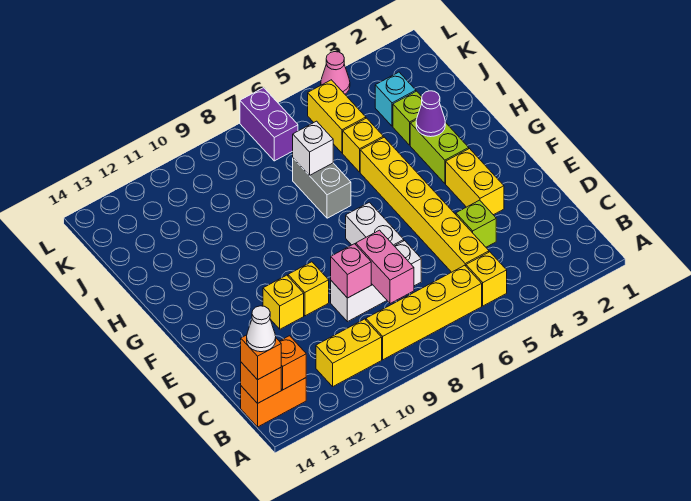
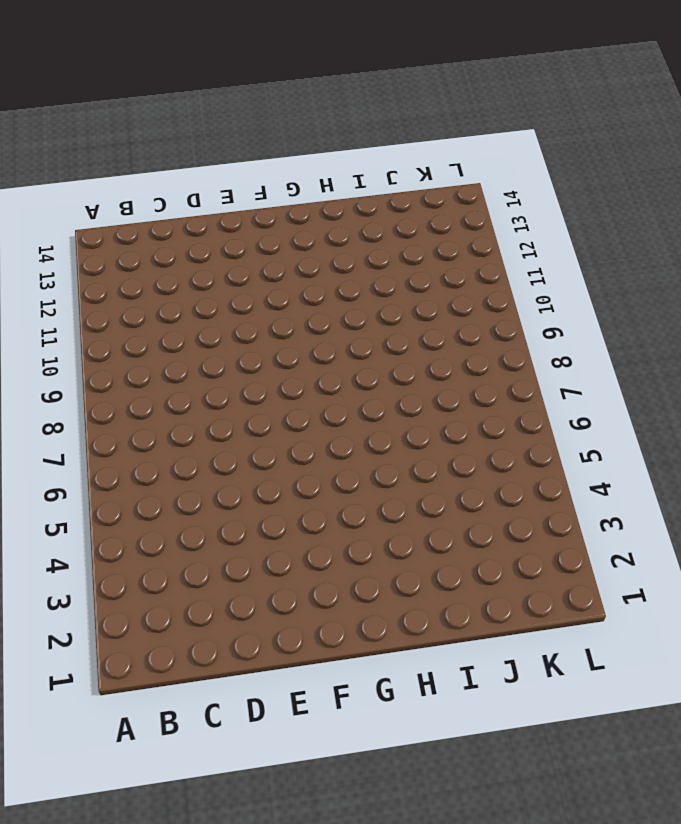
none -> yellow brick B5 level 1
none -> yellow brick B6:B9 level 1
none -> yellow brick B10:B11 level 1

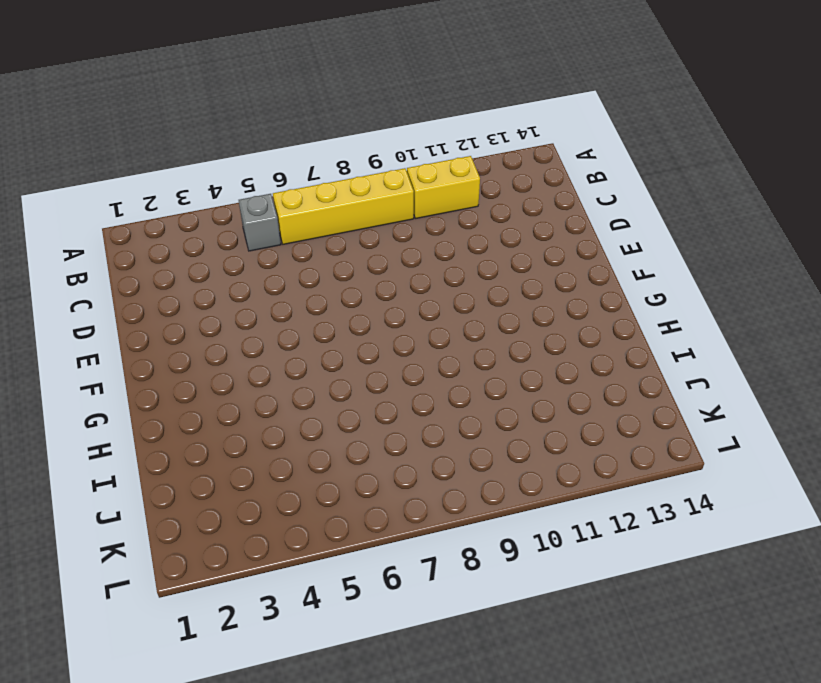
grey brick B5 level 1 -> yellow brick B5 level 1
none -> orange brick B13:B14 level 1
none -> yellow brick C5:H5 level 1
none -> lime brick D4 level 1

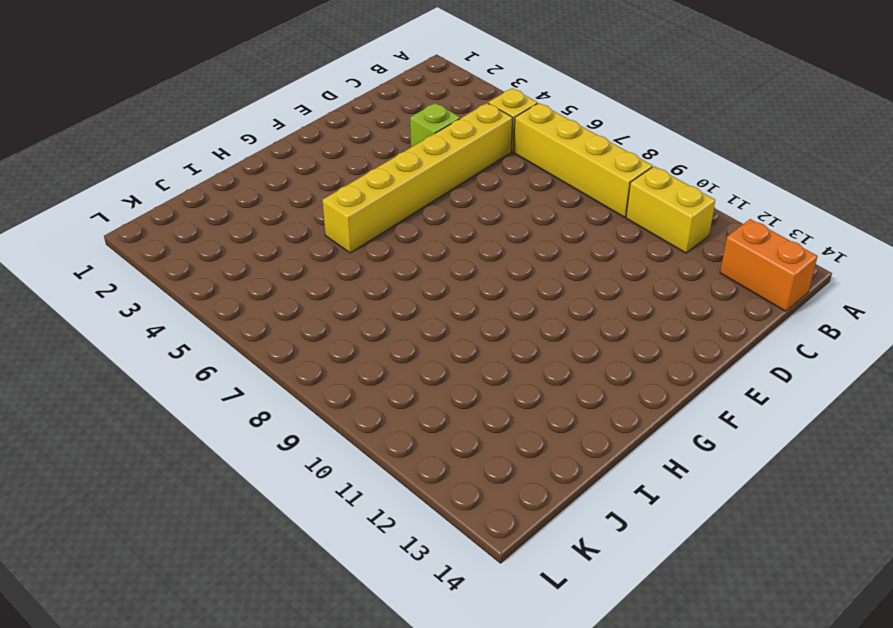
none -> white brick D7:D9 level 1
none -> yellow brick E3:F3 level 1
none -> white brick E7:F7 level 1

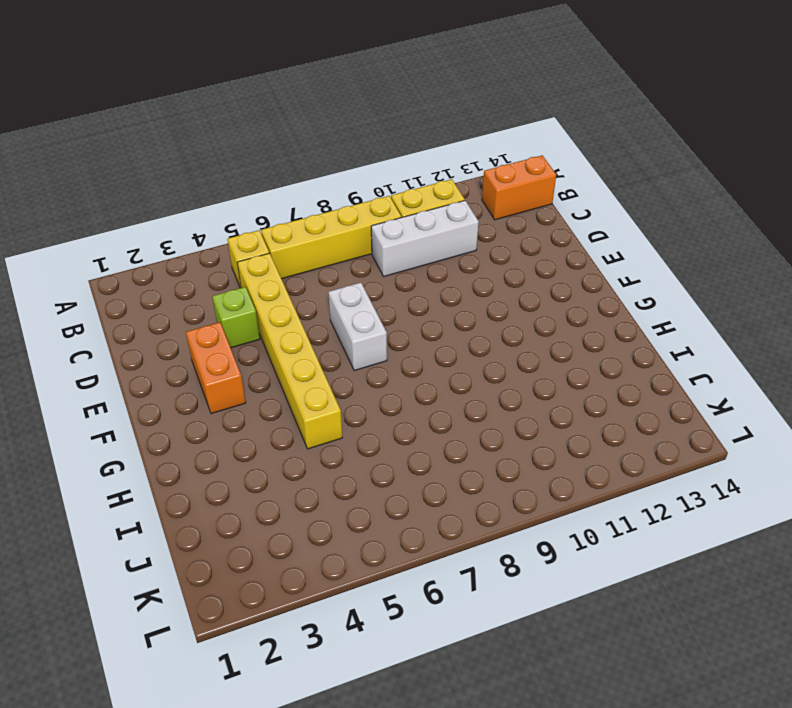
white brick C9:C11 level 1 -> white brick D7:D9 level 1
orange brick E3:F3 level 1 -> yellow brick E3:F3 level 1
none -> yellow brick E10 level 1
none -> yellow brick E11 level 1
none -> lime brick G3:H3 level 1

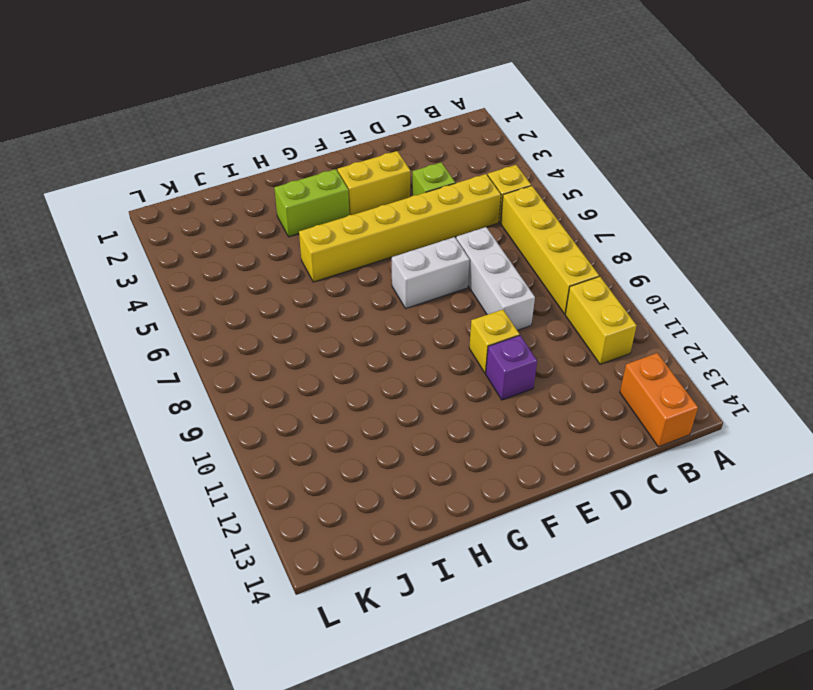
purple brick E11 level 1 -> yellow brick E11 level 1
none -> grey brick H7:I7 level 1
none -> lime brick I3 level 1
none -> yellow brick I5 level 1

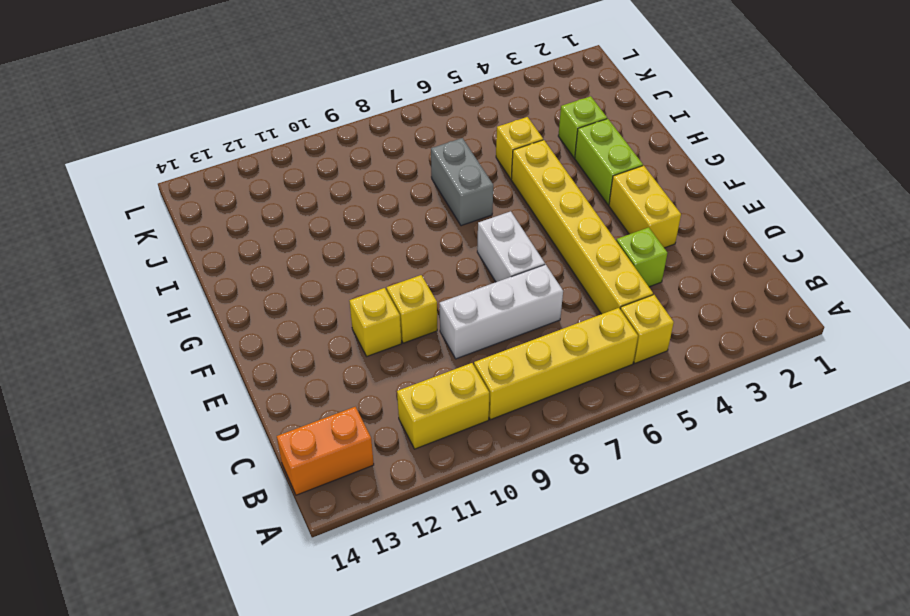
none -> cyan brick J3 level 1
none -> yellow brick J5:K5 level 1
none -> purple brick K7:L7 level 1

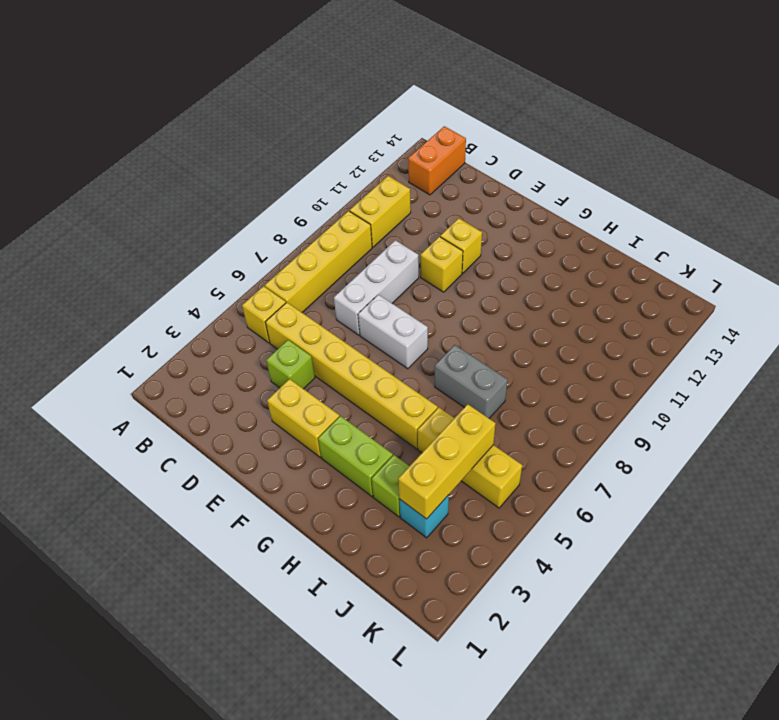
yellow brick J3:J5 level 2 -> none
none -> purple brick K7:L7 level 1
none -> pink cone L4 level 1
none -> orange brick B13 level 2

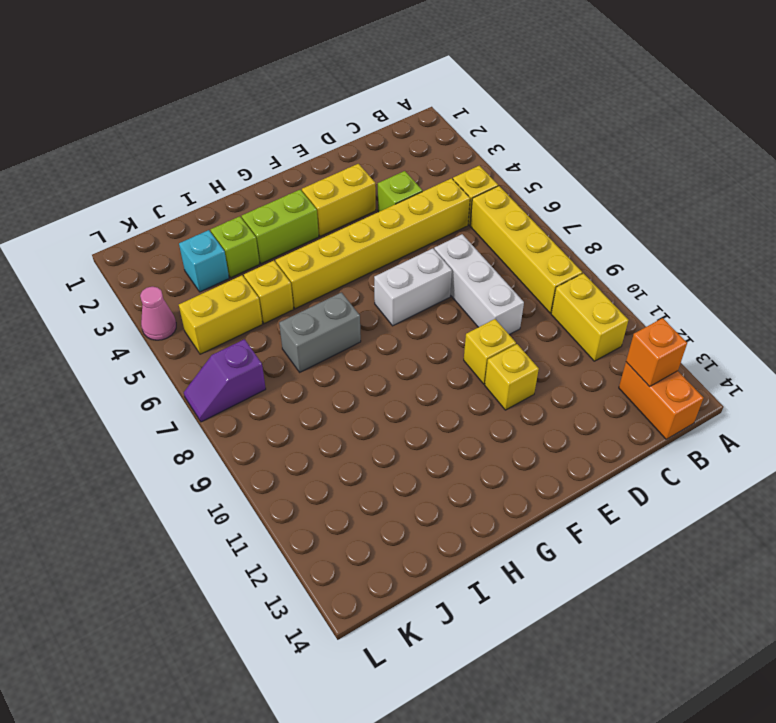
purple slope K7:L7 level 1 top K -> purple brick K7:L7 level 1
none -> orange brick B14 level 2
none -> pink brick C8:D8 level 2
none -> pink brick D9 level 2

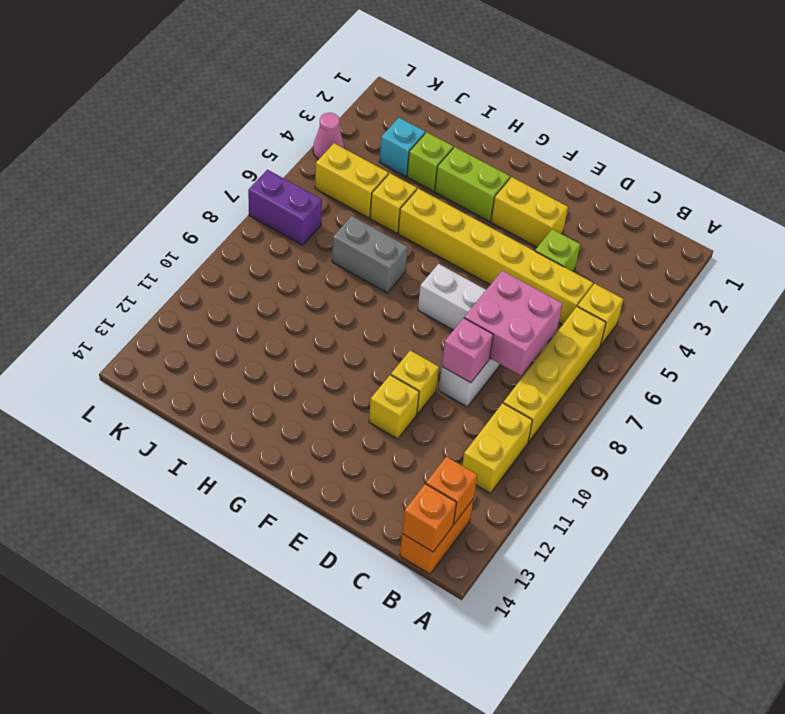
pink brick C7:D8 level 2 -> pink brick C8:D8 level 2
none -> purple cone H3 level 2
none -> white brick I7 level 2
none -> orange brick B14 level 3

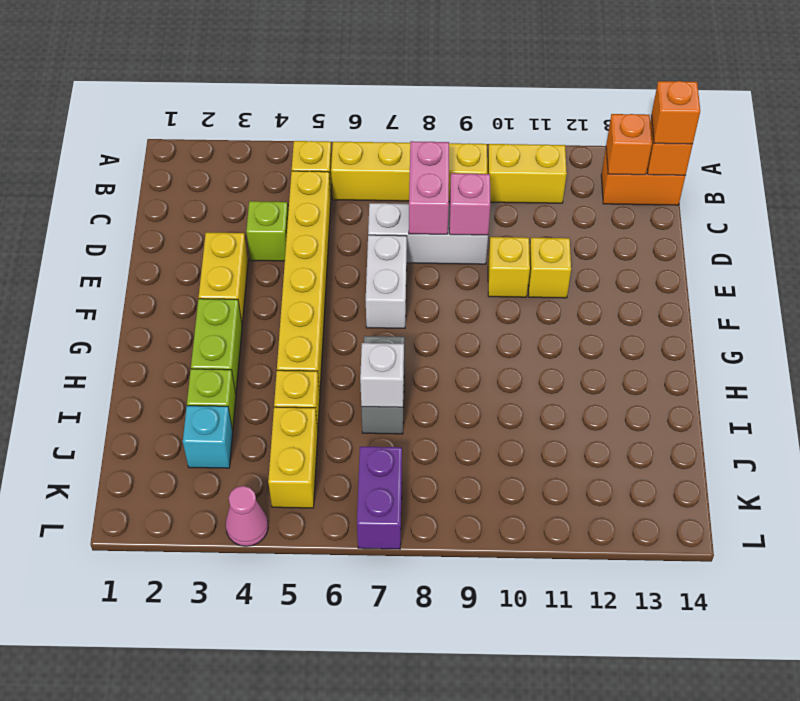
none -> purple cone H3 level 2
none -> white cone B14 level 4

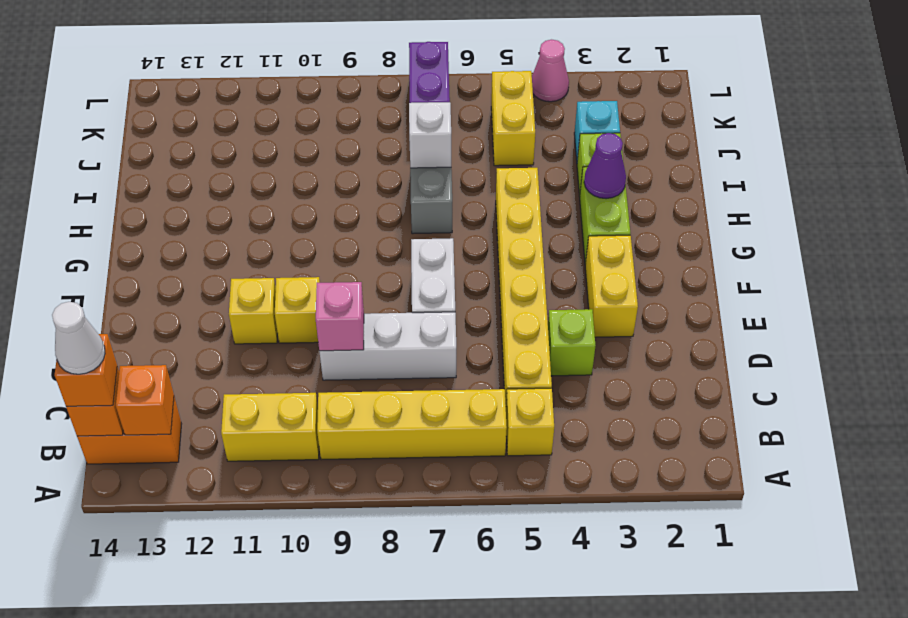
none -> yellow brick I5 level 1
none -> pink brick C8:D8 level 2

